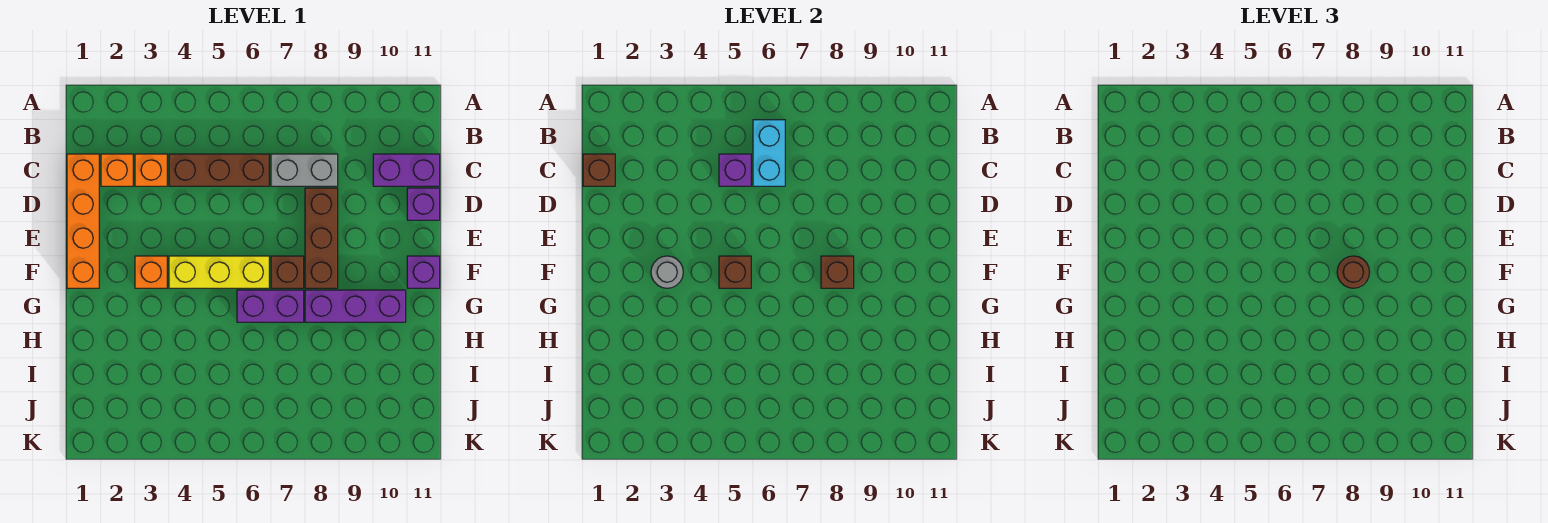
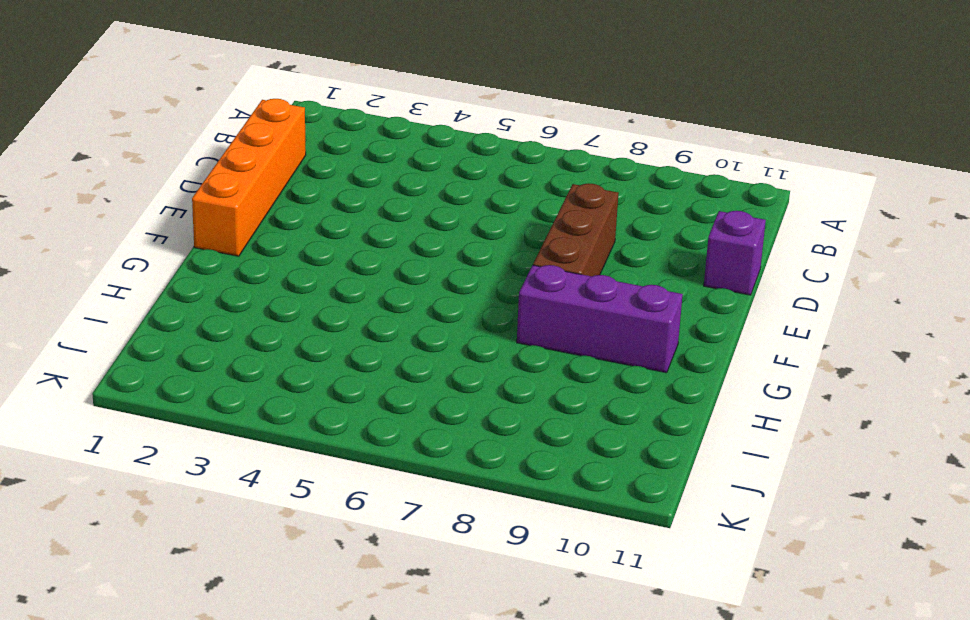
none -> orange brick C2 level 1
none -> orange brick C3 level 1
none -> brown brick C4:C6 level 1

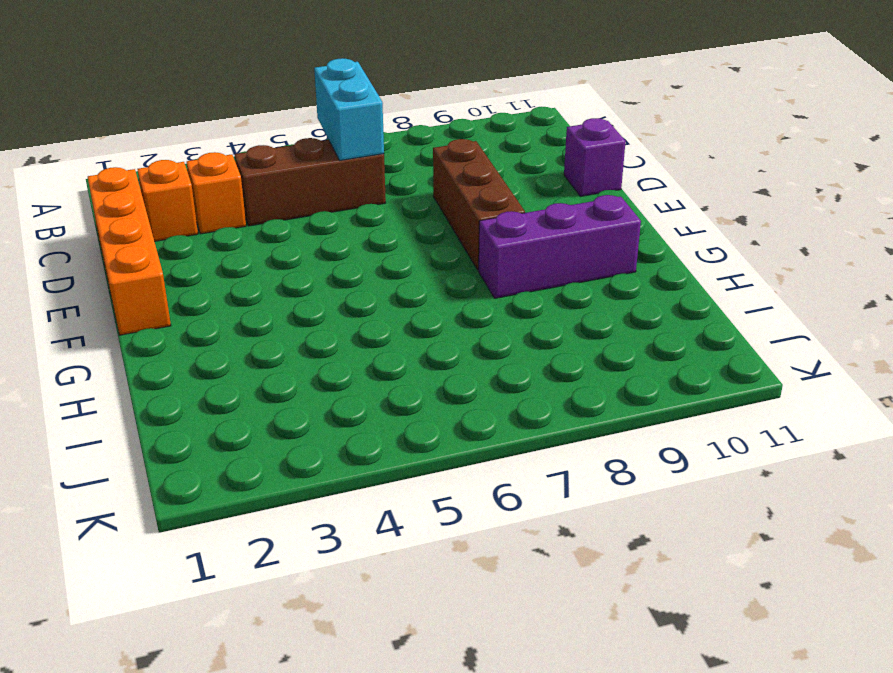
none -> grey brick C7:C8 level 1
none -> purple brick C10:C11 level 1
none -> orange brick F3 level 1

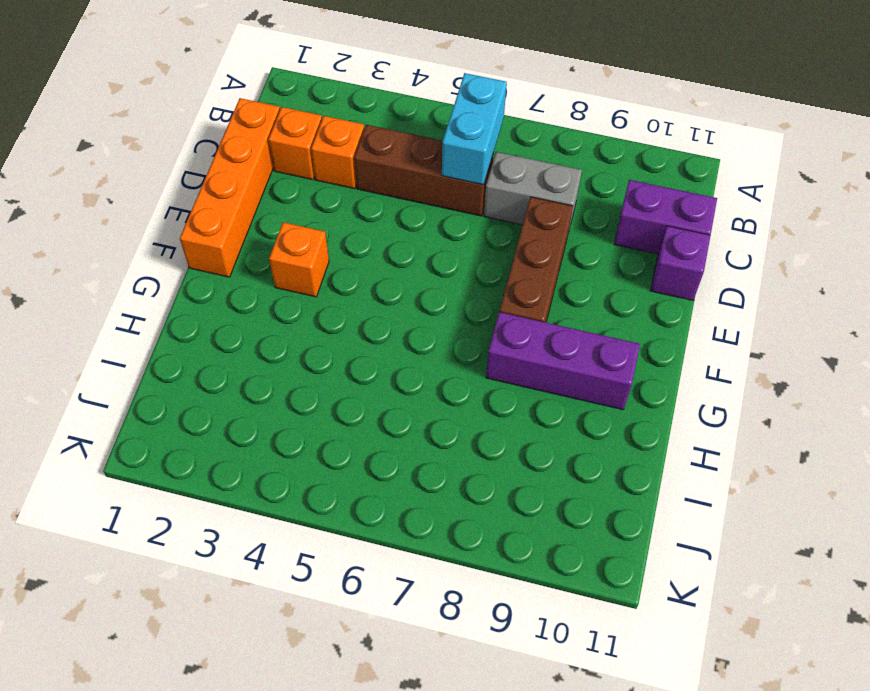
none -> yellow brick F4:F6 level 1
none -> brown brick F7 level 1
none -> purple brick F11 level 1

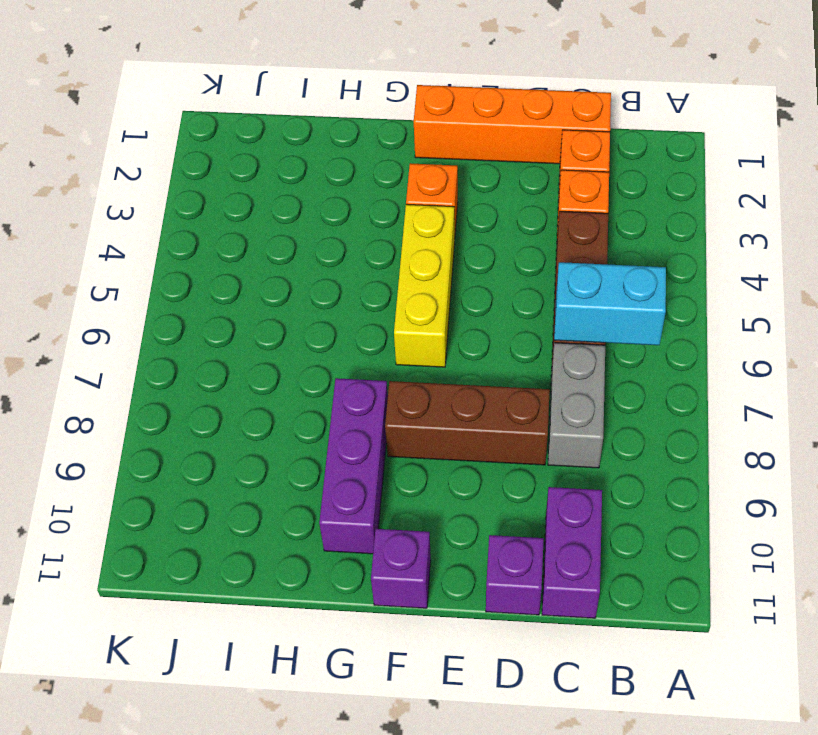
none -> brown brick F7 level 1
none -> purple brick G6:G7 level 1
none -> brown brick C1 level 2

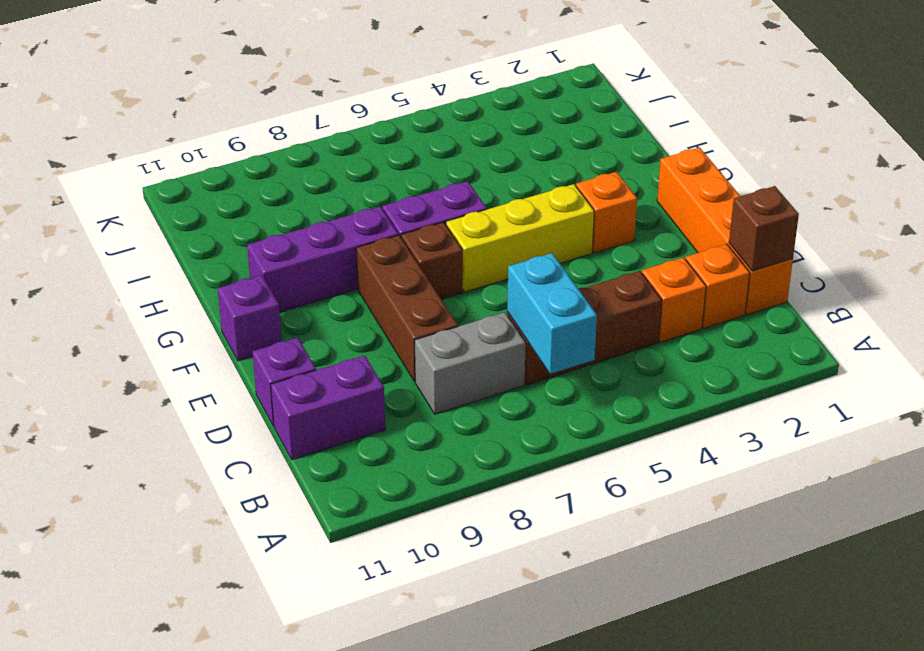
none -> purple brick C5 level 2
none -> grey round brick F3 level 2
none -> brown brick F5 level 2

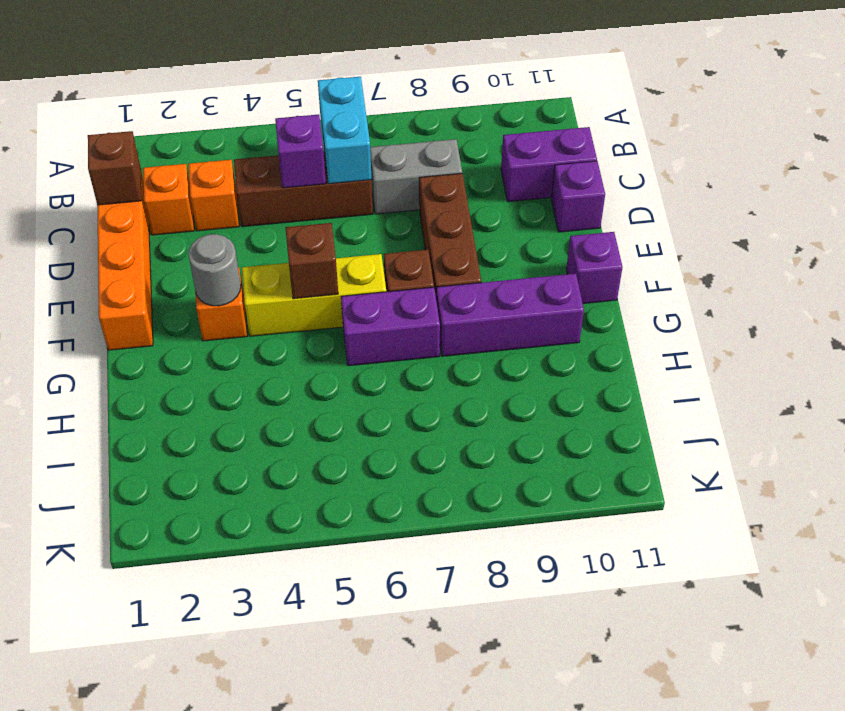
none -> brown brick F8 level 2
none -> brown round brick F8 level 3

